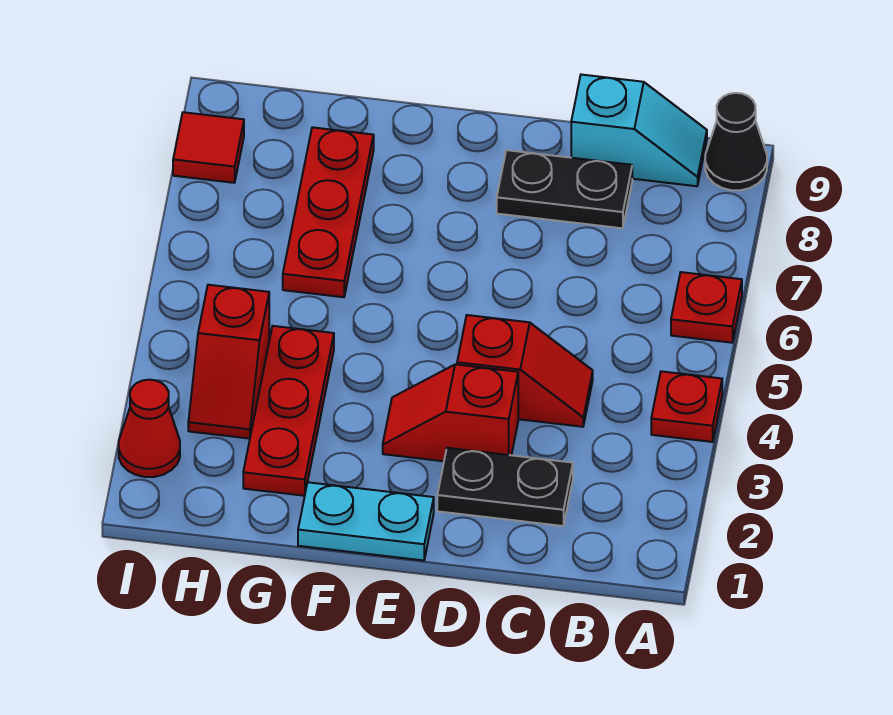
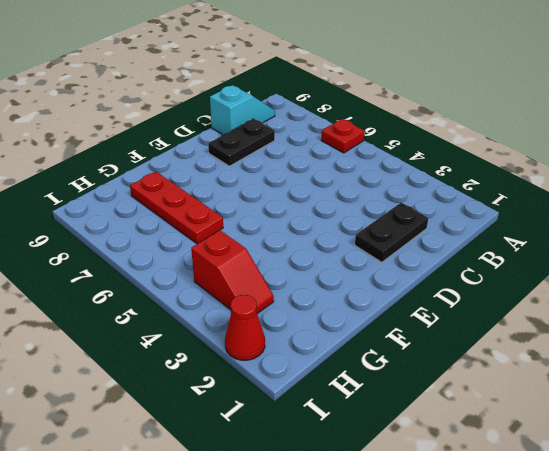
none -> red plate A4 level 1
none -> black cone A9 level 1
none -> red slope C4:D4 level 1 top D

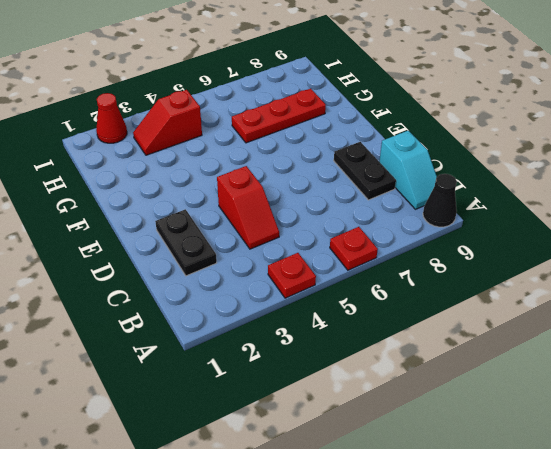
none -> red slope D3:E3 level 1 top D
none -> cyan plate E1:F1 level 1
none -> red plate G2:G4 level 1

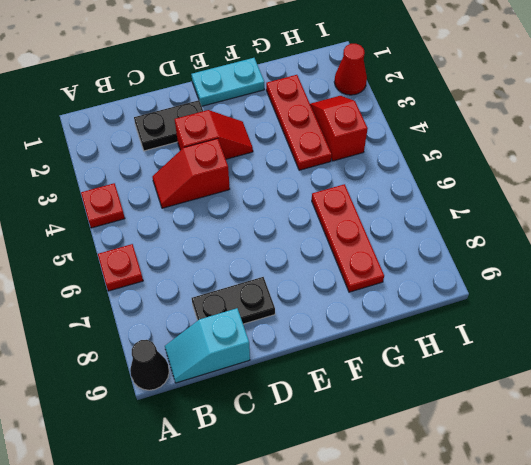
none -> red tile I8 level 1

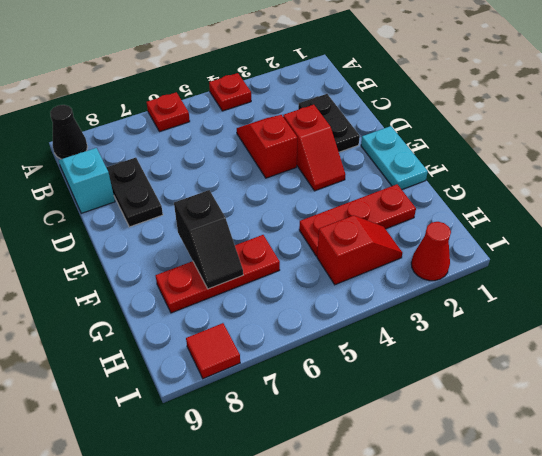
black slope F7:G7 level 2 top F -> none

